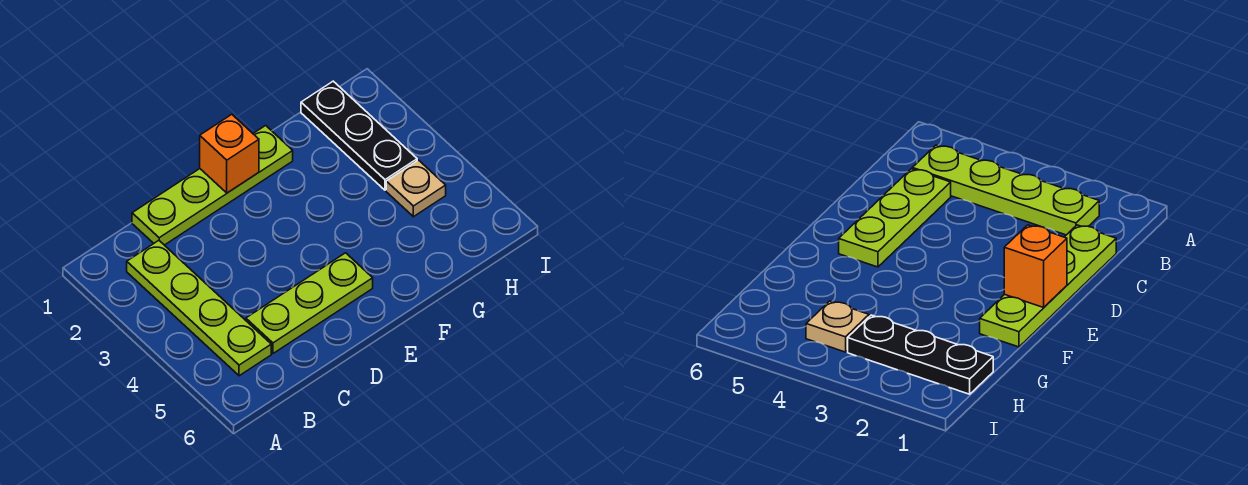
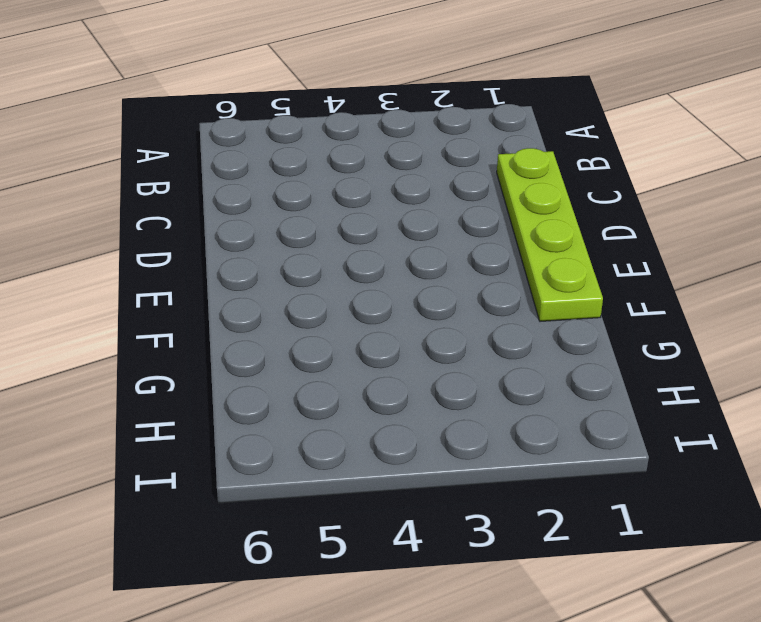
none -> lime plate B2:B5 level 1
none -> lime plate C5:E5 level 1

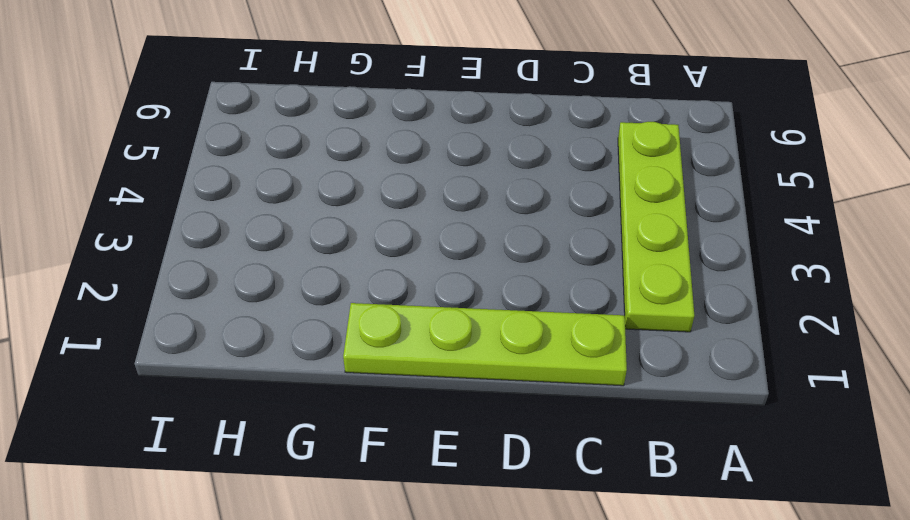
none -> lime plate C5:E5 level 1
none -> black plate H1:H3 level 1

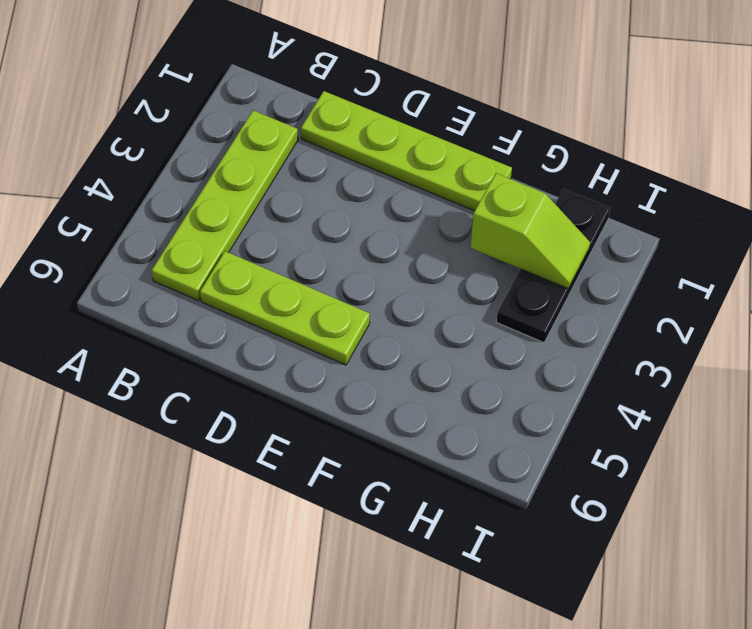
lime slope G2:H2 level 2 top G -> none
none -> tan plate H4 level 1
none -> orange brick E1 level 2

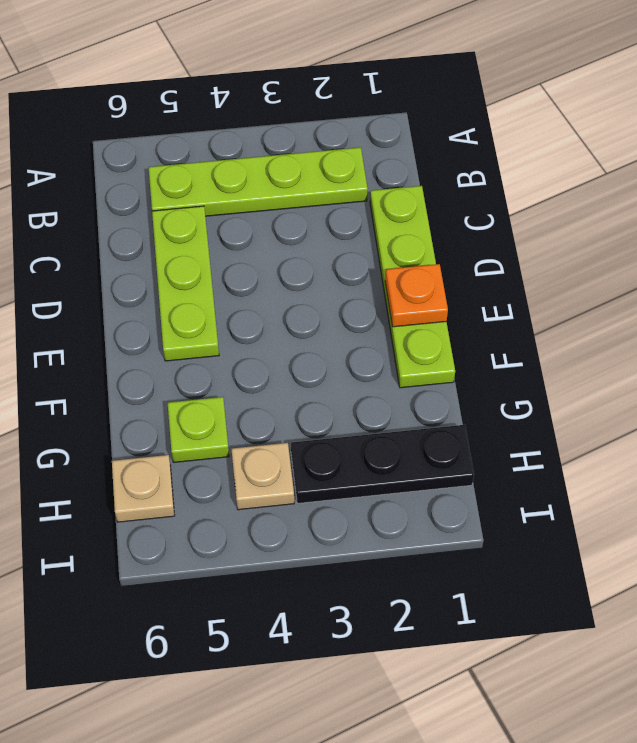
orange plate E1 level 2 -> orange brick E1 level 2
lime plate G5 level 1 -> none
tan plate H6 level 1 -> none

